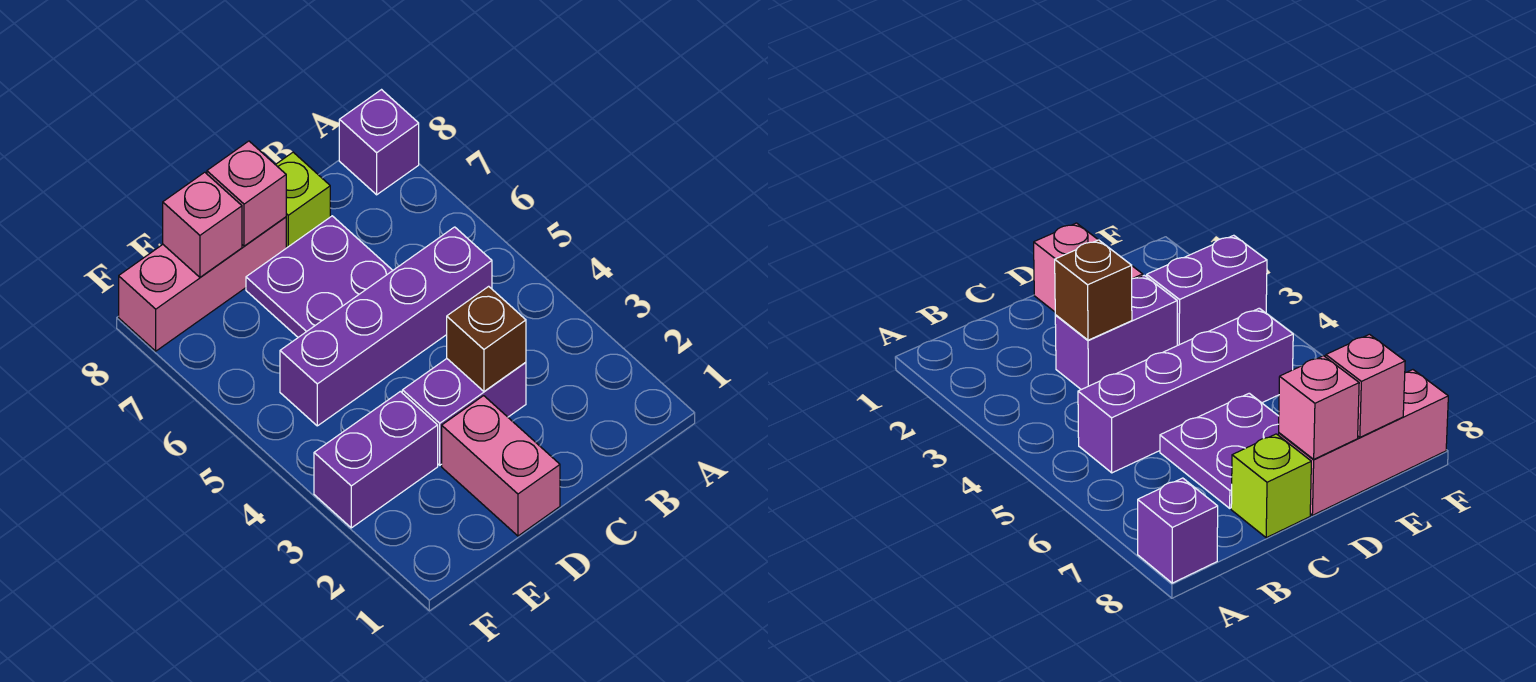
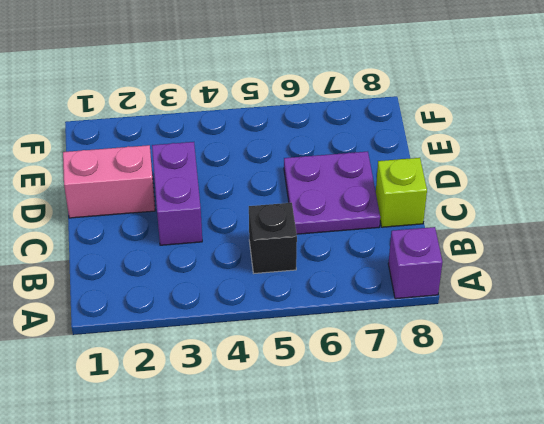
black brick B5 level 1 -> purple brick B5:E5 level 1
none -> pink brick D8:F8 level 1
none -> purple brick E3:F3 level 1

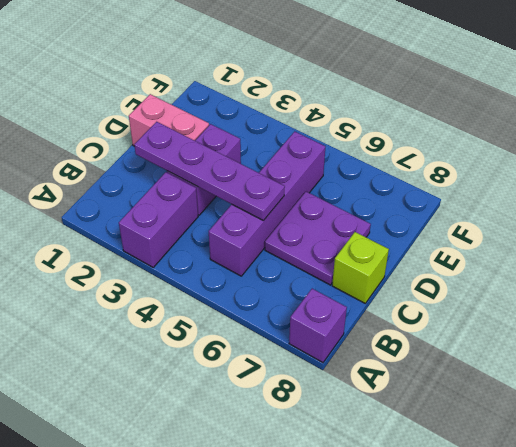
purple brick A3:B3 level 1 -> purple brick E3:F3 level 1
purple plate C2:C5 level 2 -> brown brick C3 level 2
none -> pink brick D8:F8 level 1
none -> pink brick D8 level 2

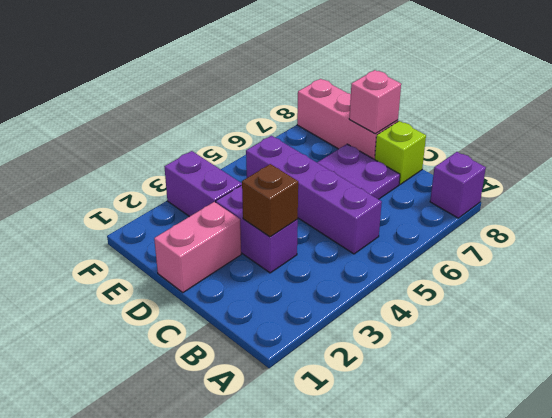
none -> pink brick E8 level 2

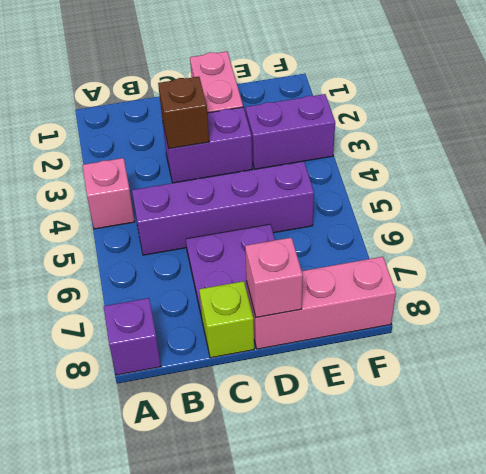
pink brick A4 level 1 -> pink brick E8 level 2

